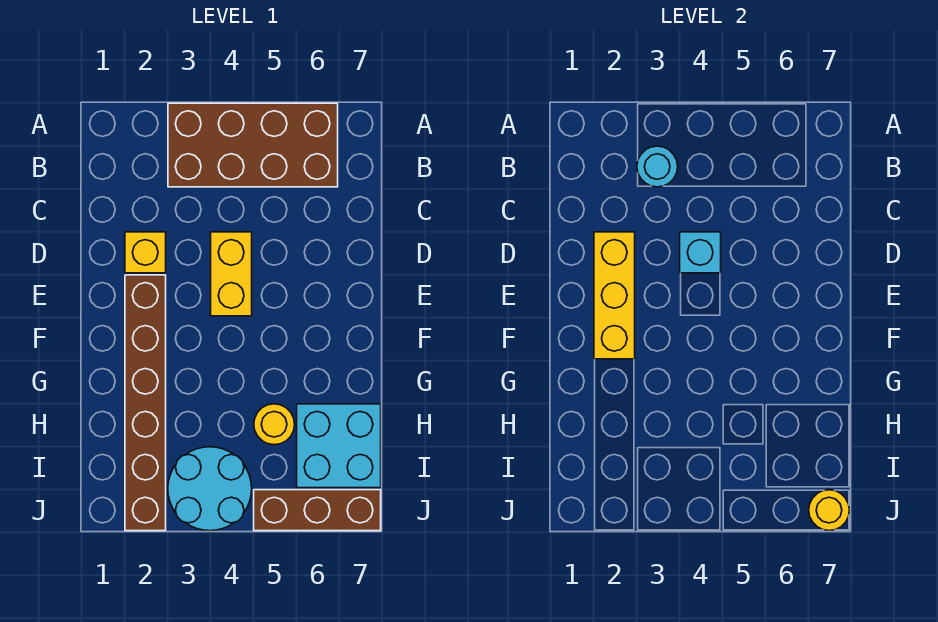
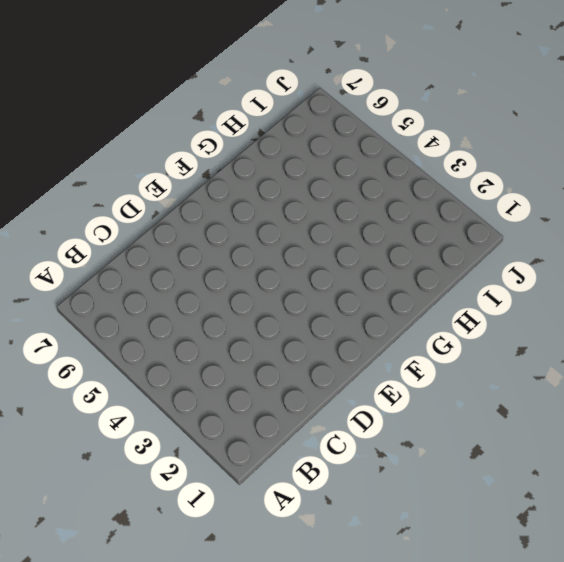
none -> brown brick A3:B6 level 1
none -> yellow brick D2 level 1
none -> yellow brick D4:E4 level 1

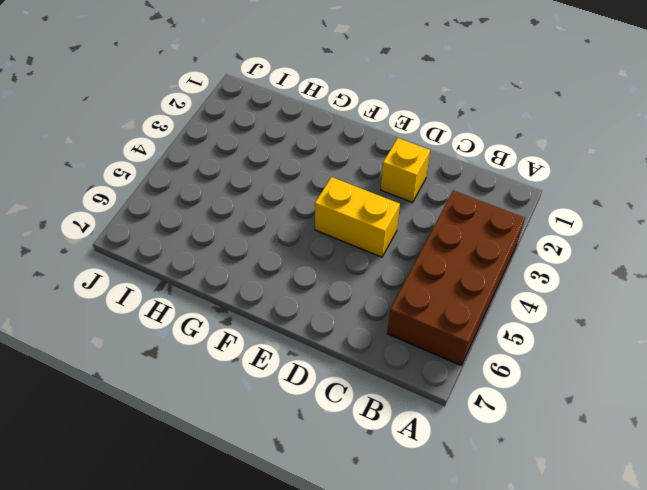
none -> brown brick E2:J2 level 1
none -> yellow round brick H5 level 1
none -> cyan brick H6:I7 level 1

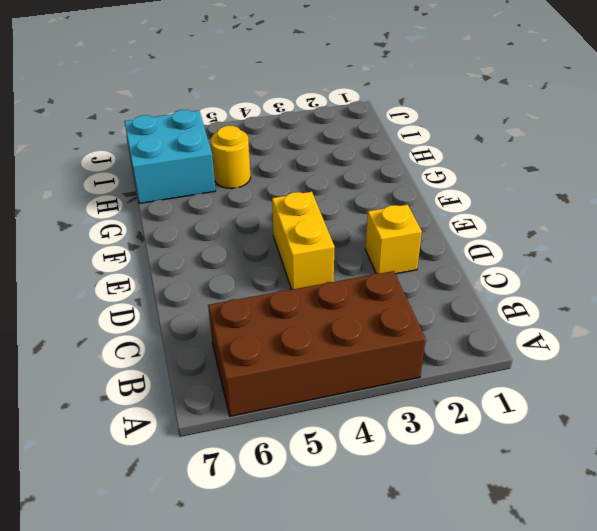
none -> brown brick E2:J2 level 1
none -> cyan round brick I3:J4 level 1
none -> brown brick J5:J7 level 1

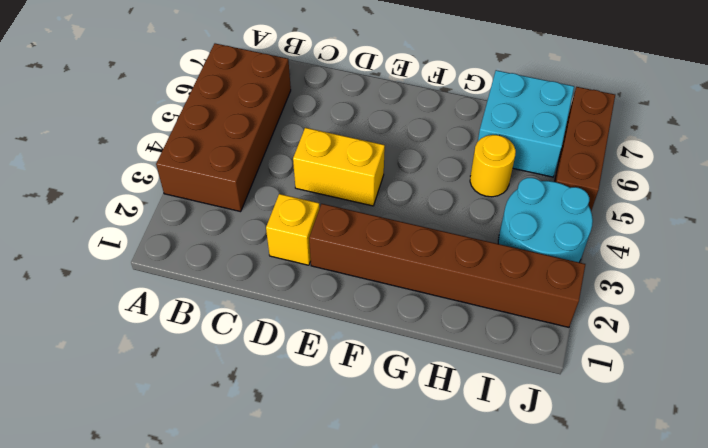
none -> cyan round brick B3 level 2
none -> yellow brick D2:F2 level 2
none -> cyan brick D4 level 2

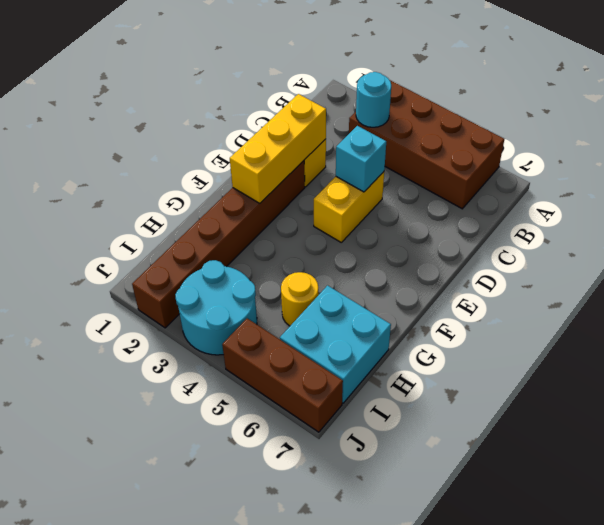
none -> yellow round brick J7 level 2

